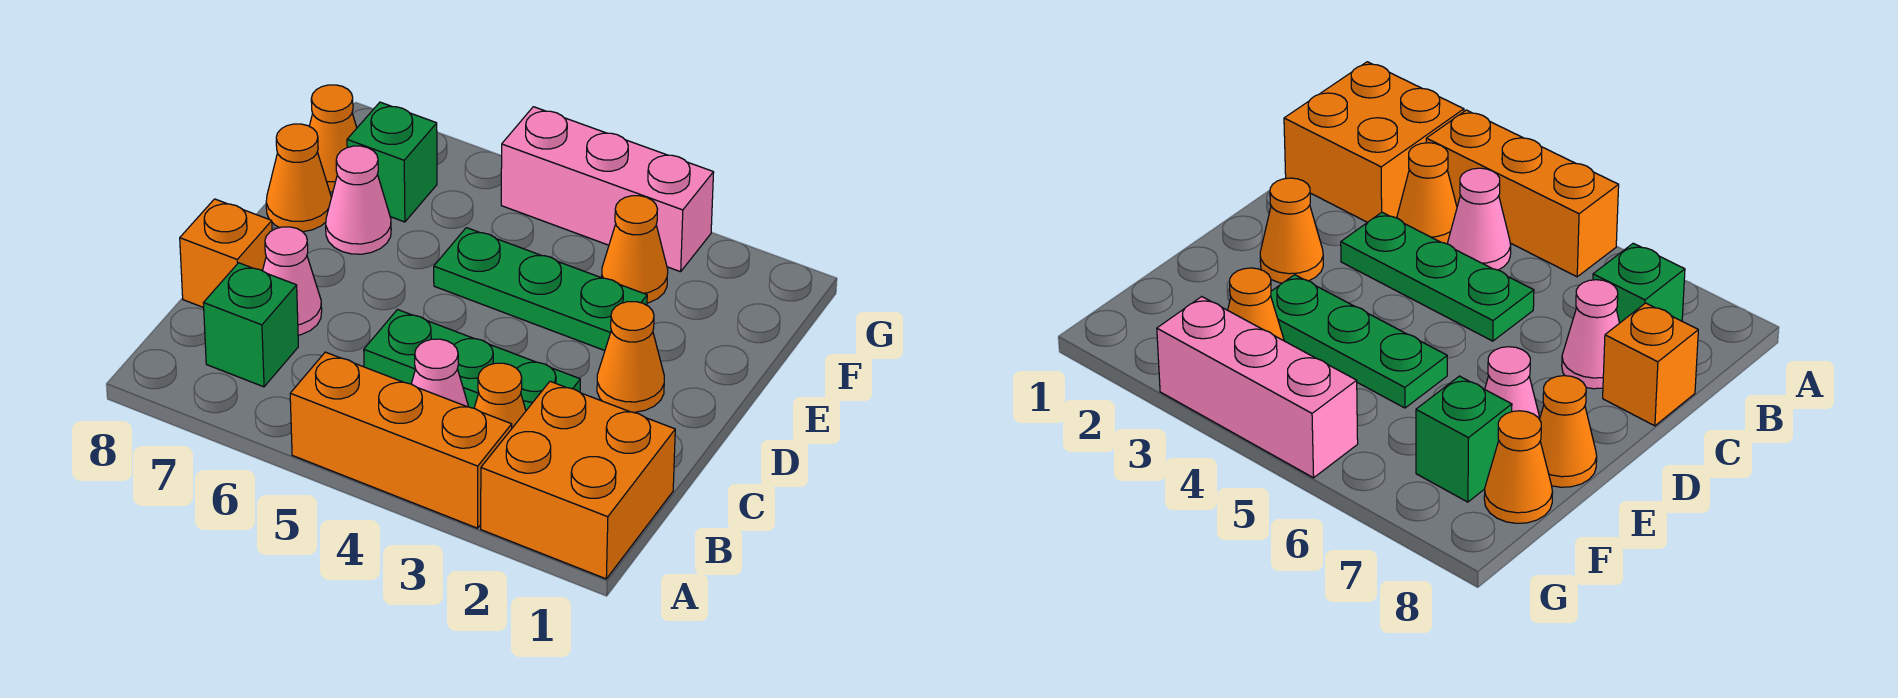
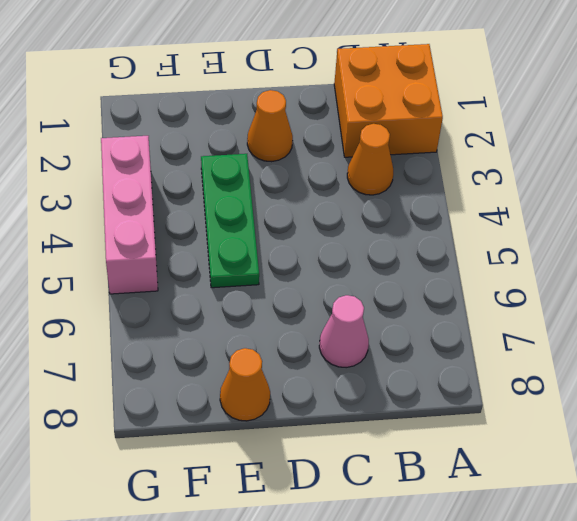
none -> orange brick A3:A5 level 1
none -> pink cone B4 level 1
none -> green brick B7 level 1

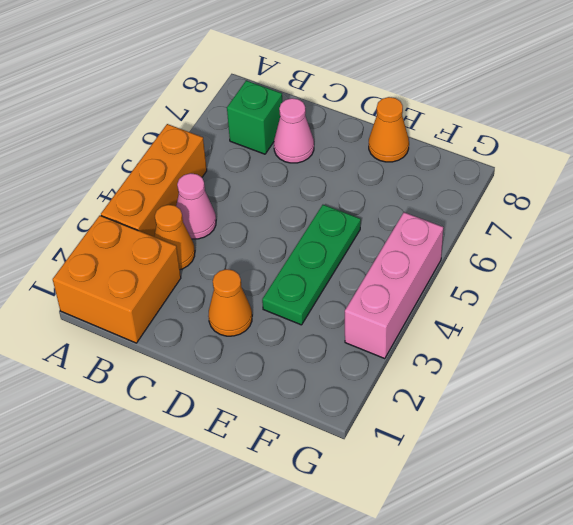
none -> green plate C3:C5 level 1
none -> orange brick C8 level 1
none -> pink cone E7 level 1

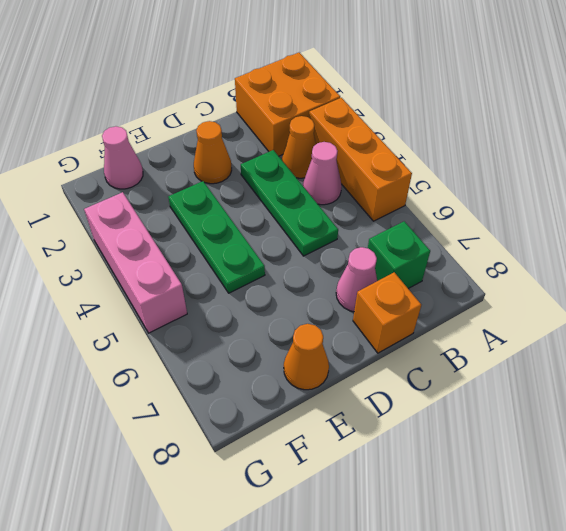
pink cone F1 level 1 -> pink cone E7 level 1
none -> orange cone F3 level 1
none -> green brick F7 level 1
none -> orange cone F8 level 1

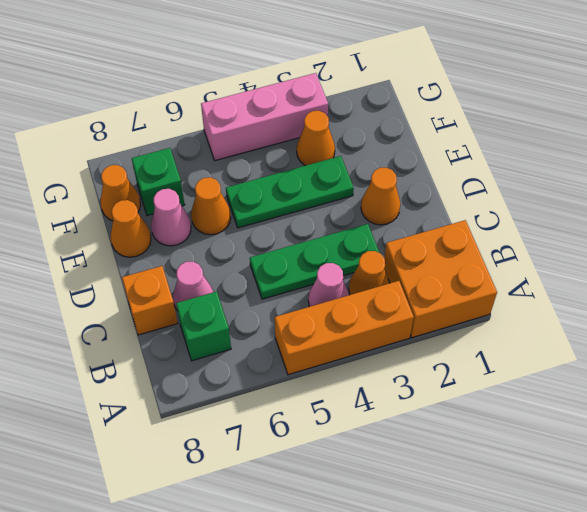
orange cone E6 level 1 -> none

